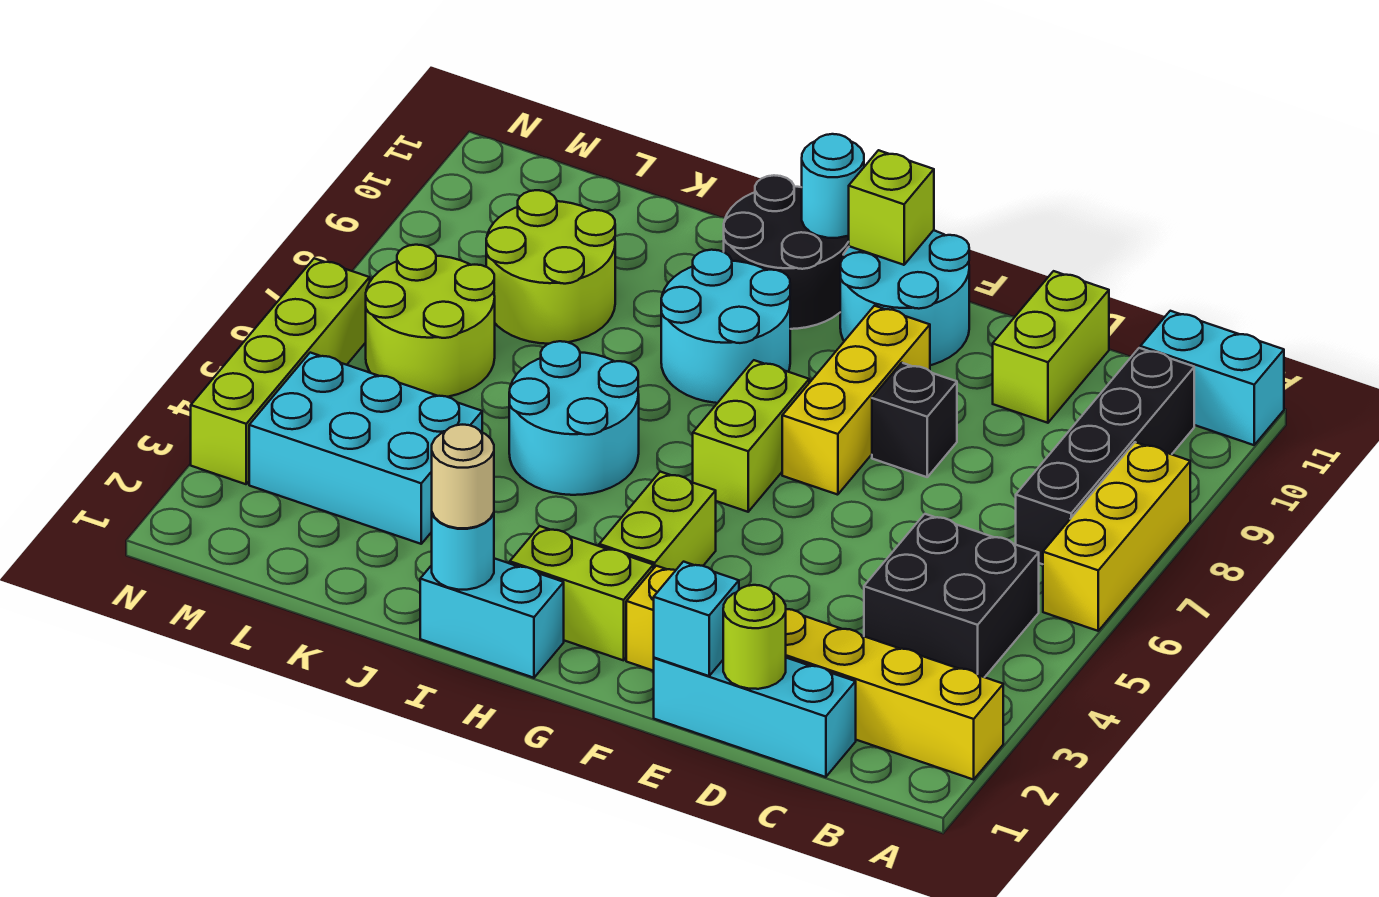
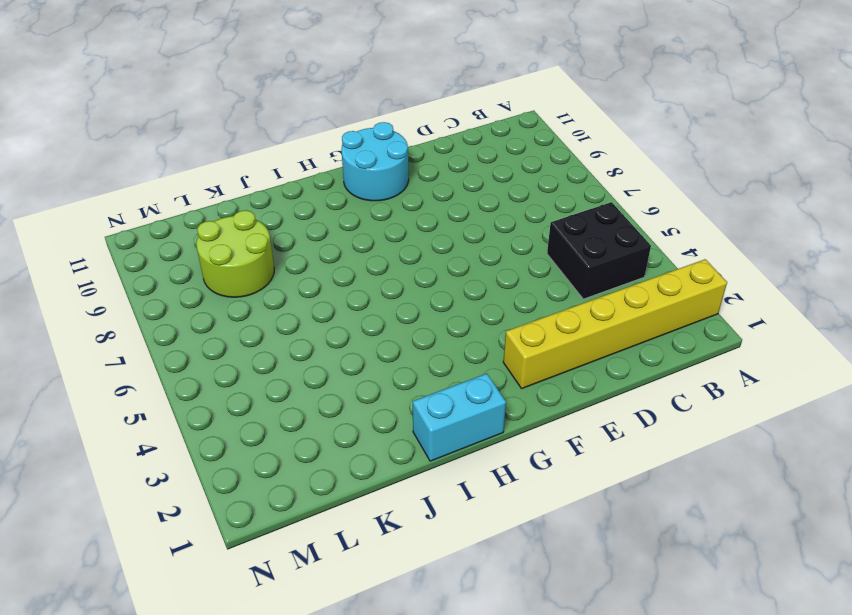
none -> yellow brick A6:A8 level 1
none -> cyan brick A11:B11 level 1
none -> black brick B7:B10 level 1

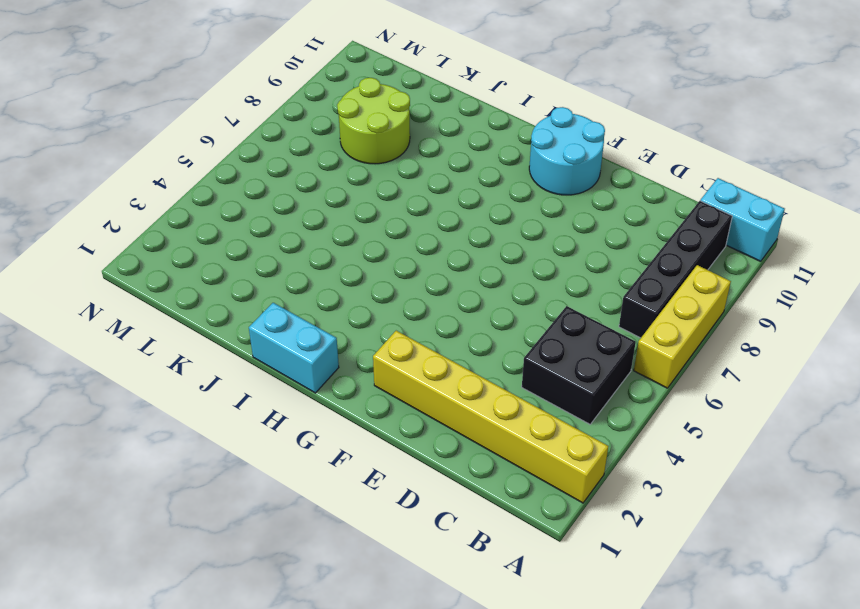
none -> cyan brick C1:E1 level 1
none -> lime brick D10:D11 level 1
none -> black brick E8 level 1

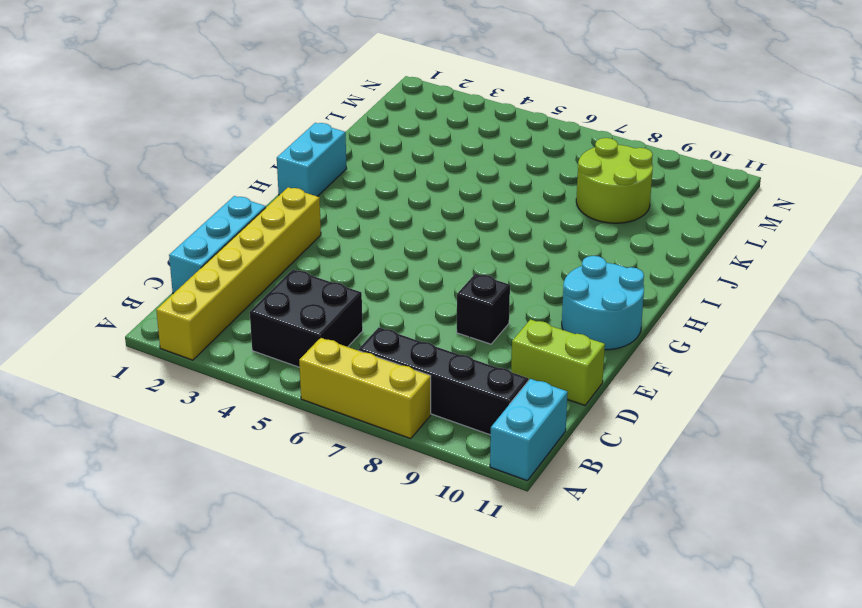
none -> yellow brick F7:F9 level 1
none -> lime brick G2:H2 level 1
none -> lime brick G3:G4 level 1

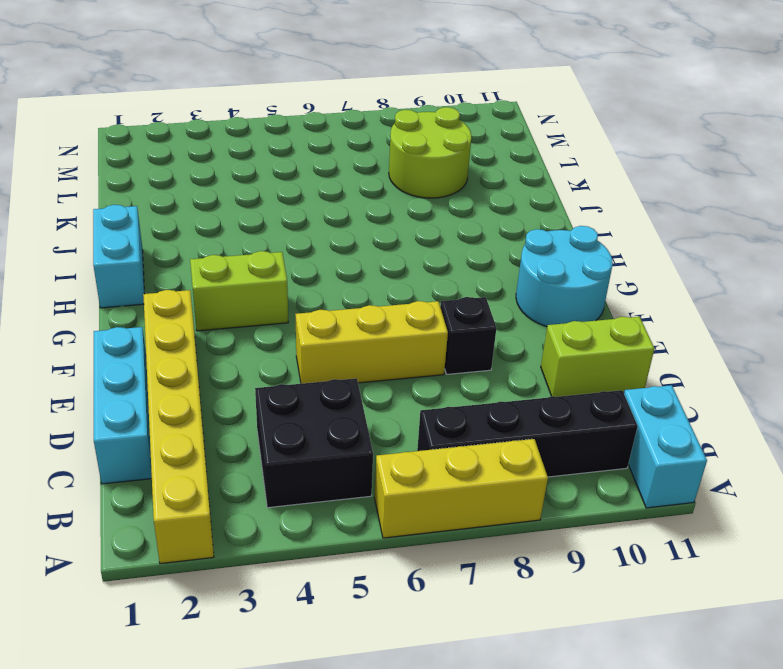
yellow brick E5:E7 level 1 -> yellow brick F7:F9 level 1
none -> lime brick G2:H2 level 1
none -> lime brick G6:G7 level 1
none -> cyan round brick H8:I9 level 1

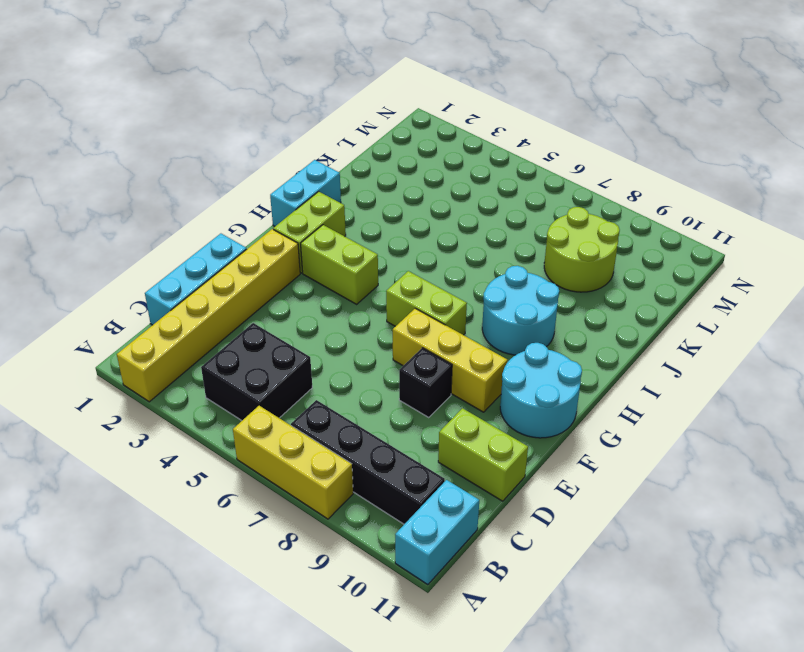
none -> black round brick H10:I11 level 1
none -> cyan round brick I5:J6 level 1
none -> cyan brick K3:M4 level 1

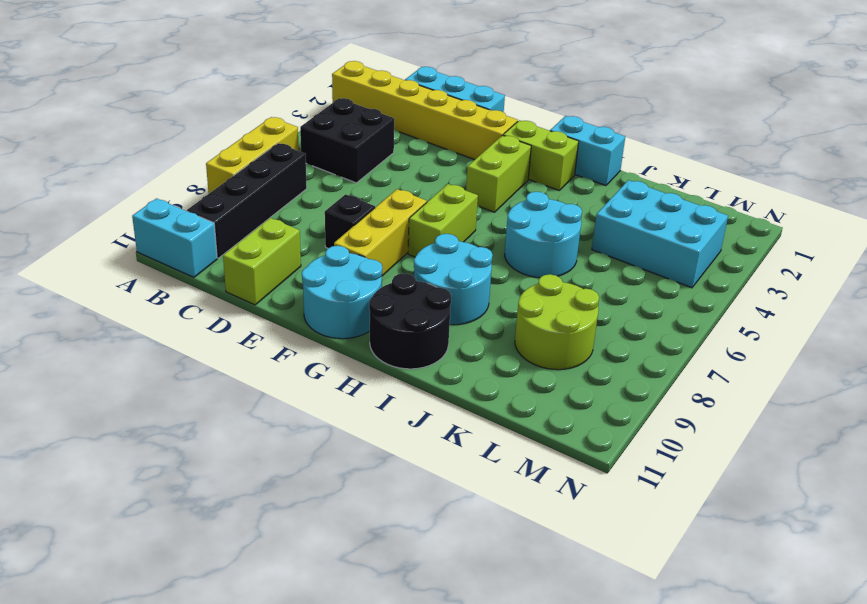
none -> lime round brick L6:M7 level 1
none -> lime brick N3:N6 level 1
none -> lime round brick D1 level 2

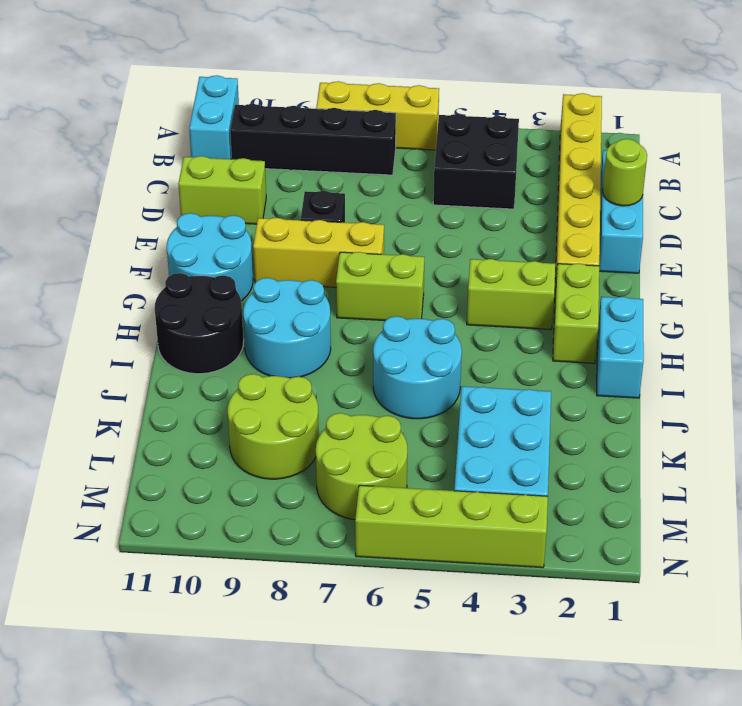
none -> cyan brick E1 level 2
none -> lime brick G11 level 2
none -> cyan round brick H11 level 2

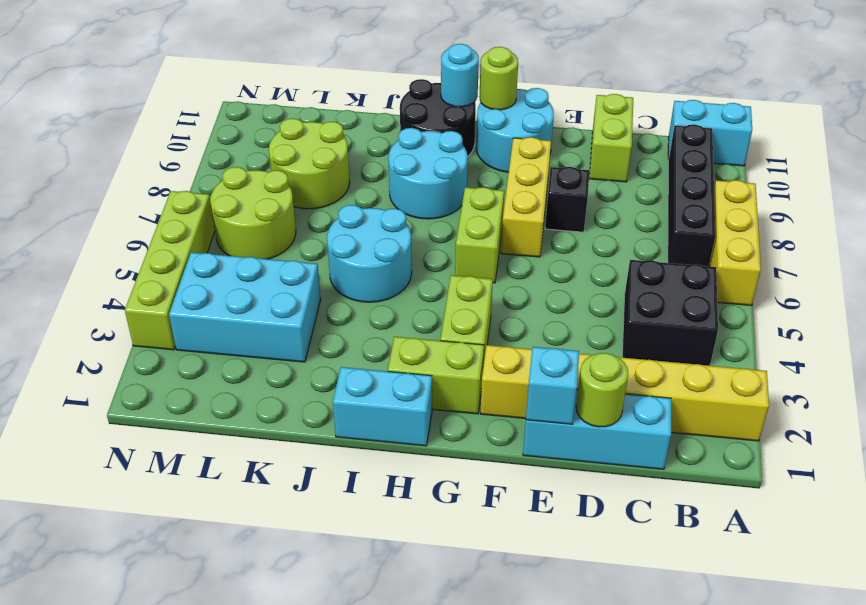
lime round brick G11 level 2 -> lime brick G11 level 2
none -> cyan round brick I1 level 2
none -> tan round brick I1 level 3

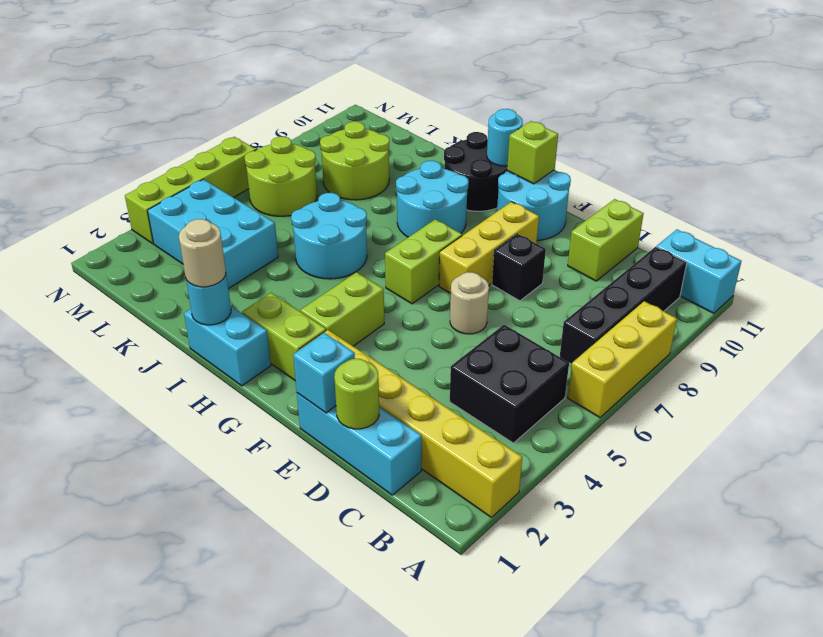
tan round brick E6 level 1 -> none

